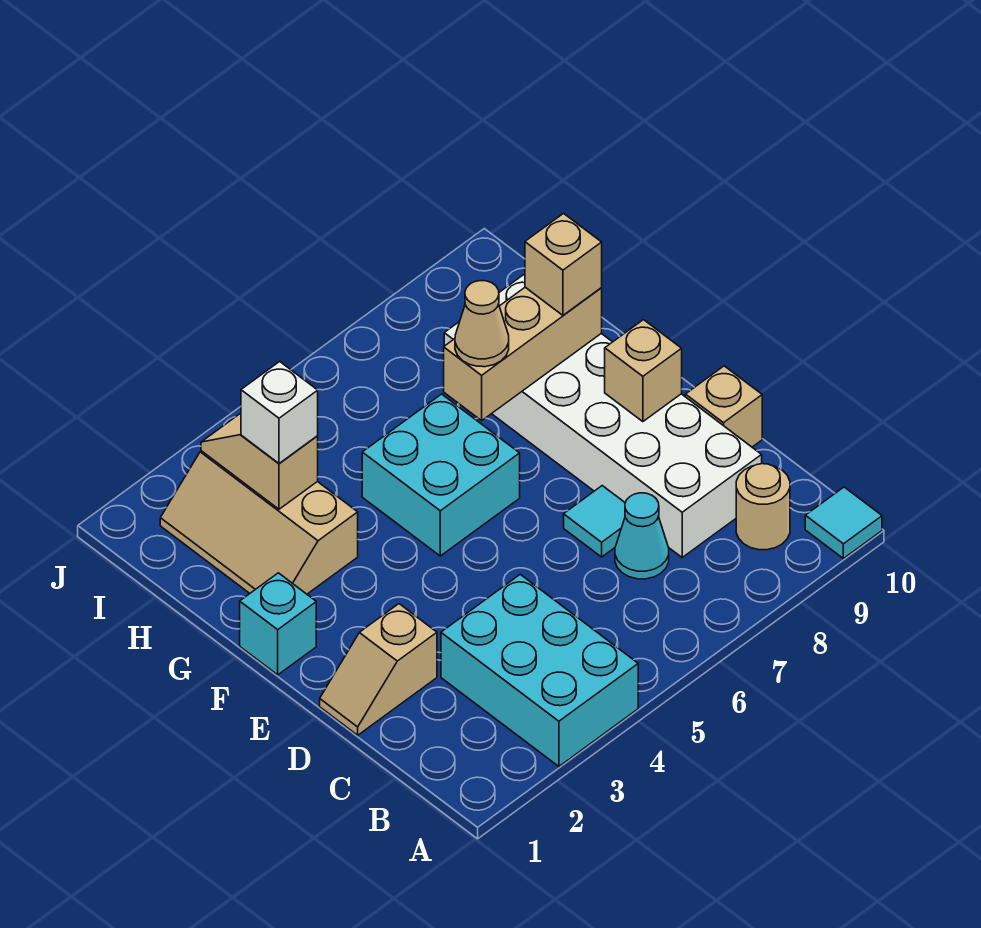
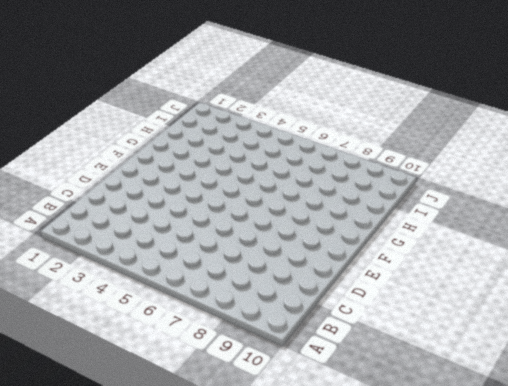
none -> cyan brick A3:C4 level 1
none -> cyan tile A10 level 1
none -> tan round brick B9 level 1

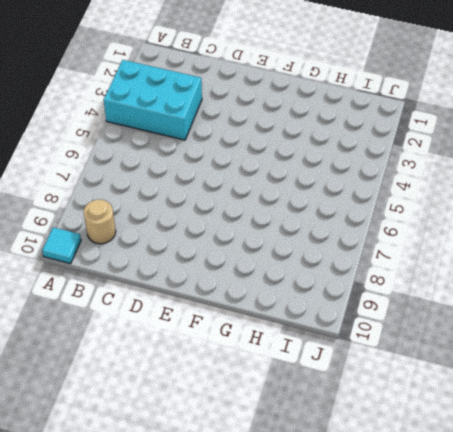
none -> cyan cone C7 level 1
none -> white brick C8:H9 level 1
none -> tan slope D1:D2 level 1 top 2

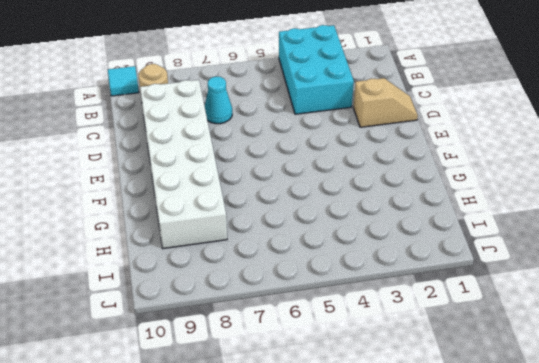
none -> cyan tile D7 level 1
none -> tan brick D10 level 1
none -> cyan brick F1 level 1

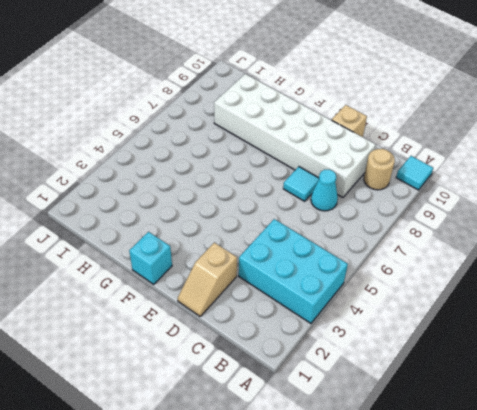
none -> cyan brick F5:G6 level 1
none -> tan slope G2:I3 level 1 top 3
none -> tan brick E9 level 2

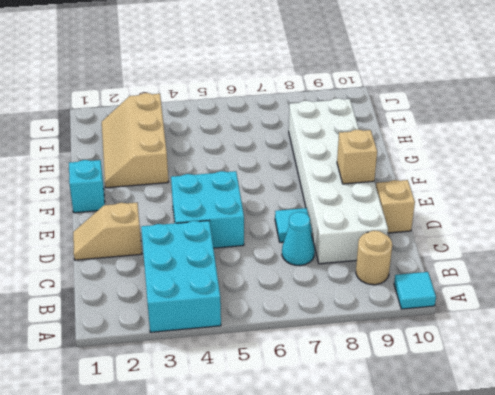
cyan brick D4:E5 level 1 -> cyan brick F5:G6 level 1
none -> tan brick G7:G9 level 2
none -> tan slope H3:I3 level 2 top H
none -> tan cone G7 level 3

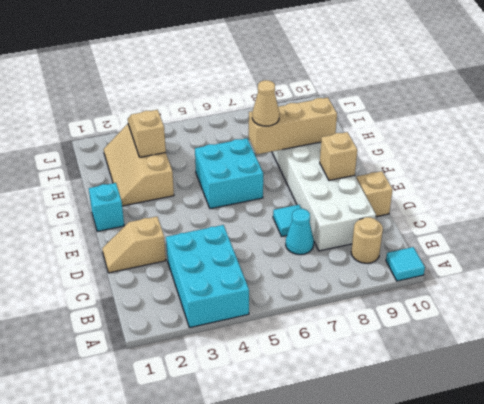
none -> tan brick G9 level 3
none -> white brick H3 level 3

